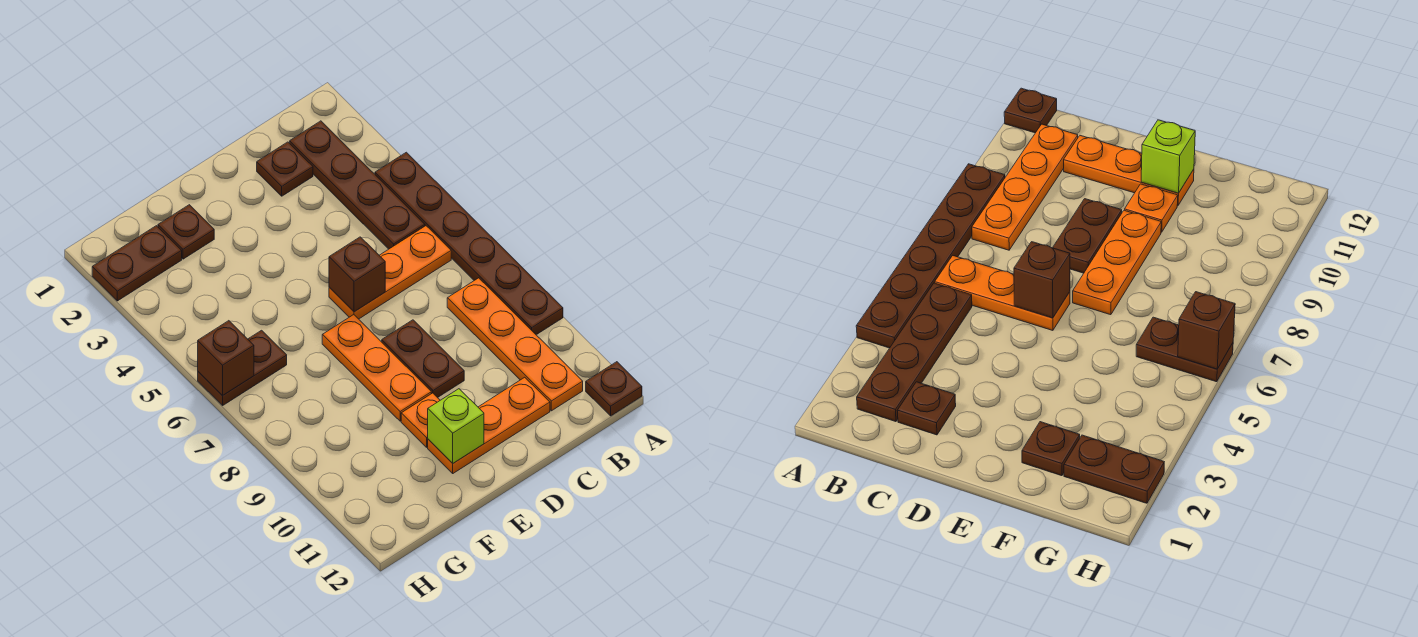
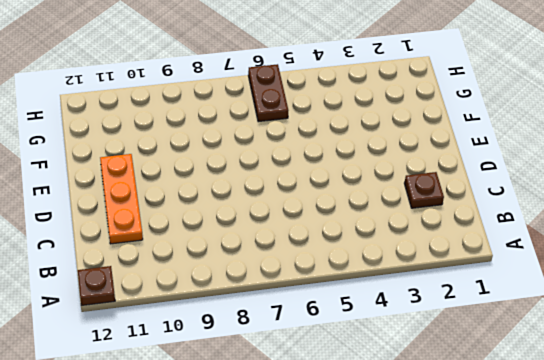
none -> brown plate A4:A9 level 1
none -> brown plate B2:B5 level 1
none -> orange plate B6:D6 level 1

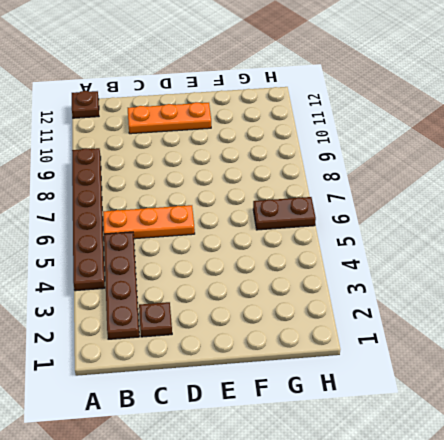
none -> orange plate B8:B11 level 1
none -> brown plate D8:D9 level 1
none -> orange plate E7:E9 level 1

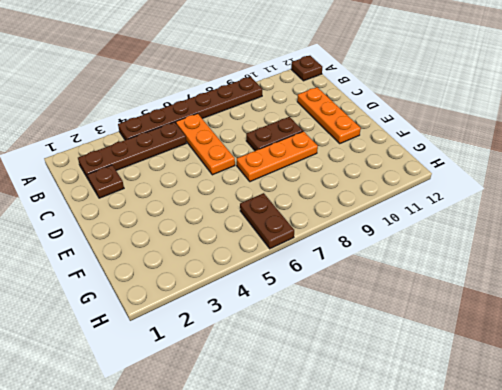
none -> orange plate B8:B11 level 1
none -> orange plate E10 level 1
none -> brown plate F2 level 1

